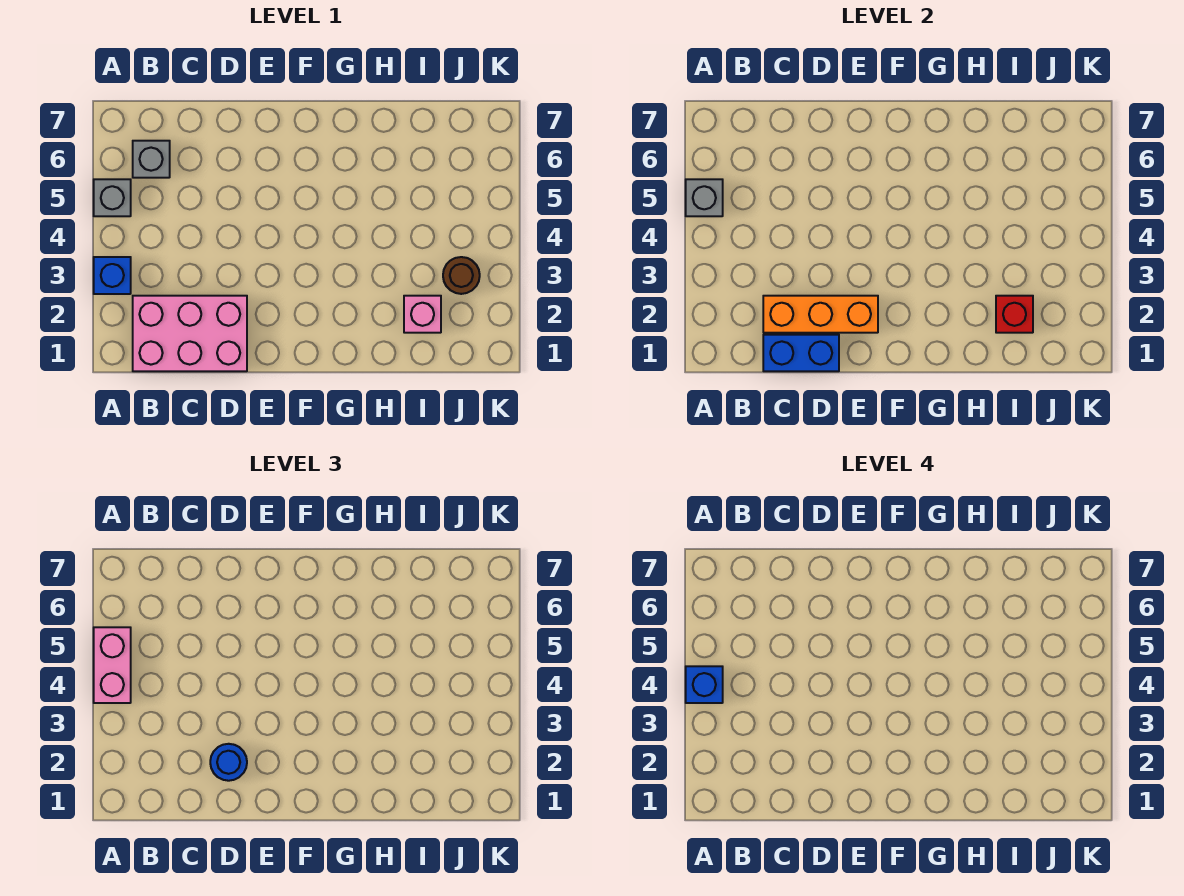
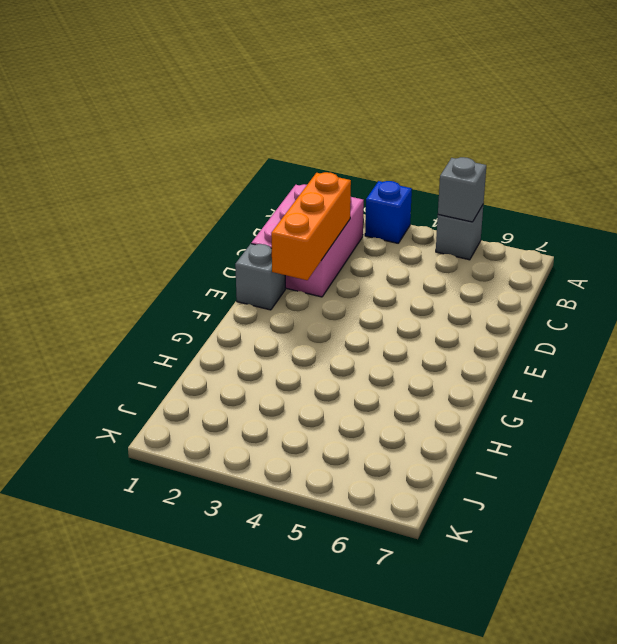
grey brick E1 level 1 -> grey brick B6 level 1
none -> pink brick I2 level 1
none -> brown round brick J3 level 1
none -> blue brick C1:D1 level 2

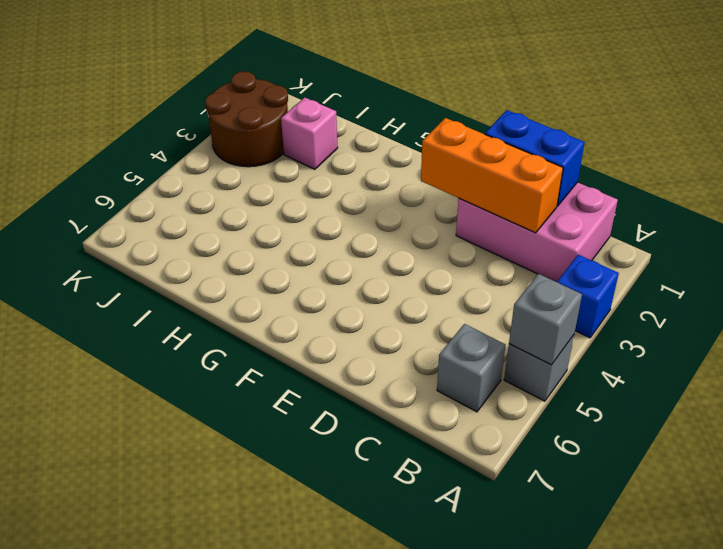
brown round brick J2:K3 level 1 -> brown round brick J3 level 1
none -> red brick I2 level 2
none -> pink brick A4:A5 level 3
none -> blue round brick D2 level 3

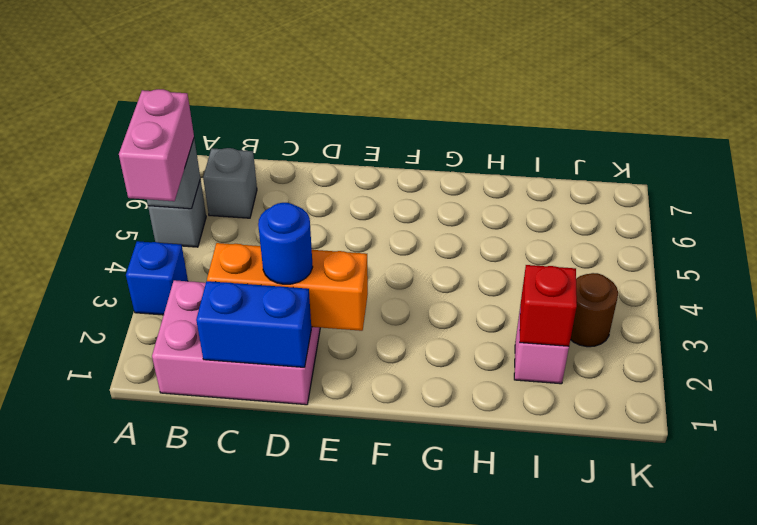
none -> blue brick A4 level 4

